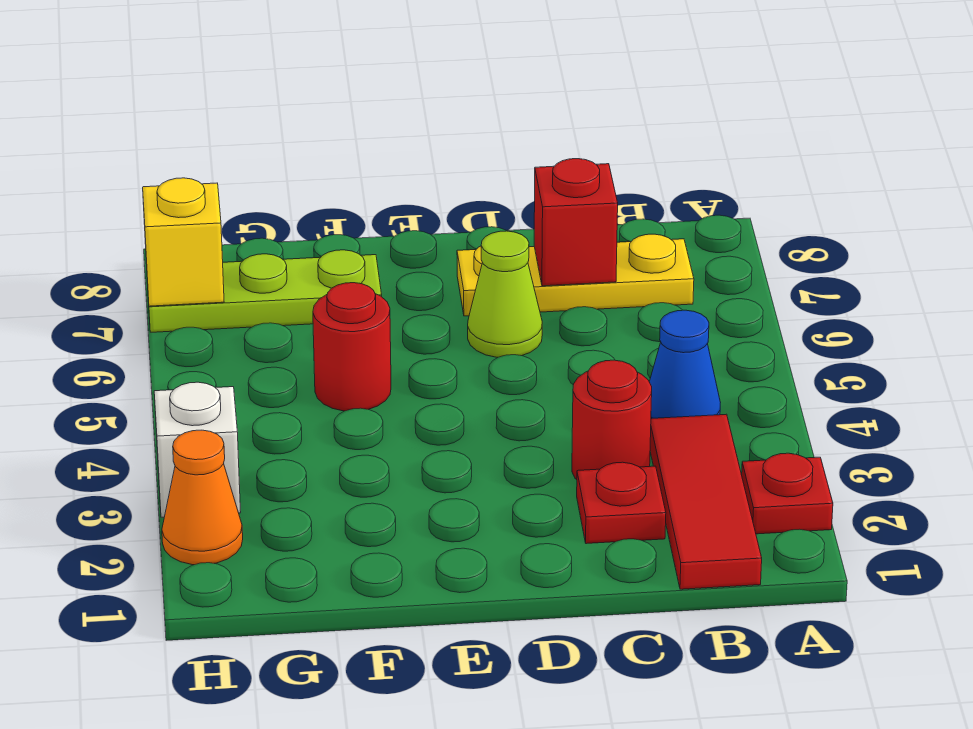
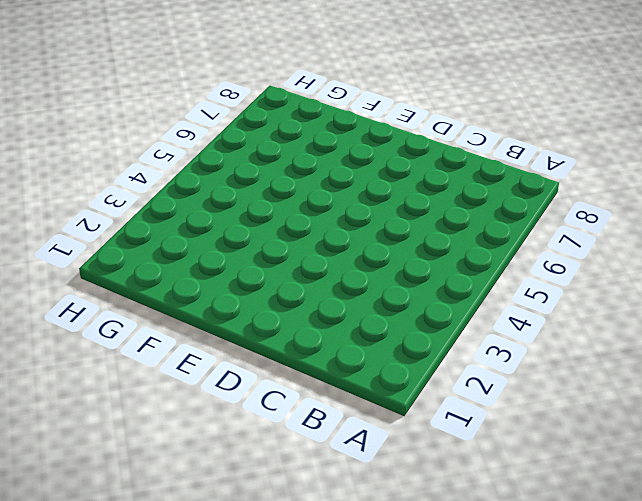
none -> red plate A2 level 1
none -> red tile B1:B3 level 1
none -> blue cone B4 level 1

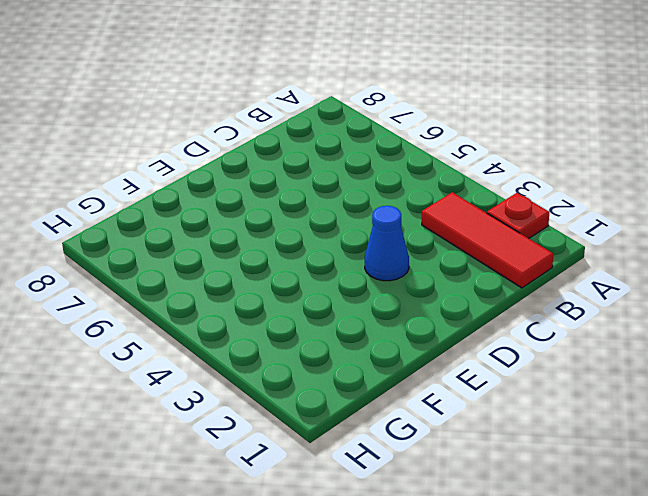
blue cone D3 level 1 -> blue cone B4 level 1
none -> yellow plate B7:D7 level 1
none -> red plate C2 level 1
none -> red round brick C3 level 1

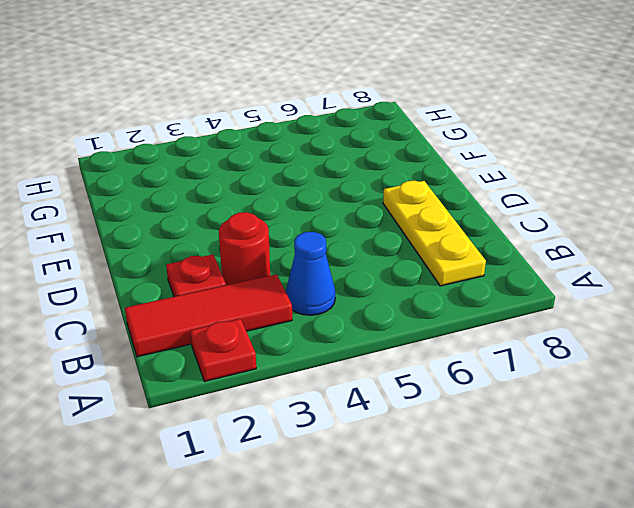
none -> lime cone D6 level 1
none -> red round brick F5 level 1
none -> lime plate F7:H7 level 1

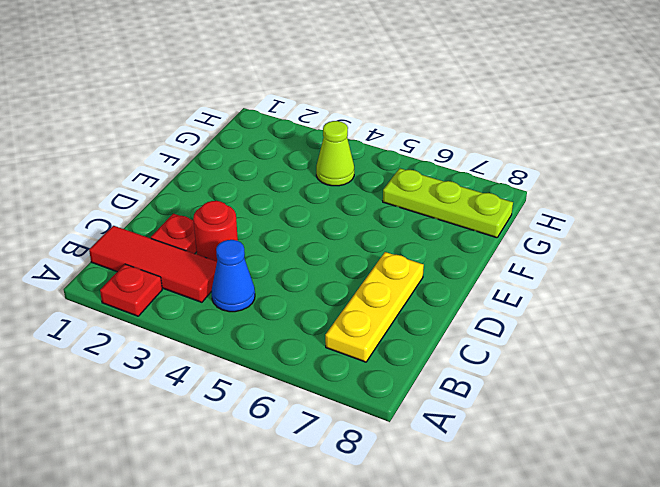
lime cone G4 level 1 -> lime cone D6 level 1
lime plate G6:G8 level 1 -> lime plate F7:H7 level 1
none -> red round brick F5 level 1
none -> orange cone H2 level 1
none -> white brick H3 level 1

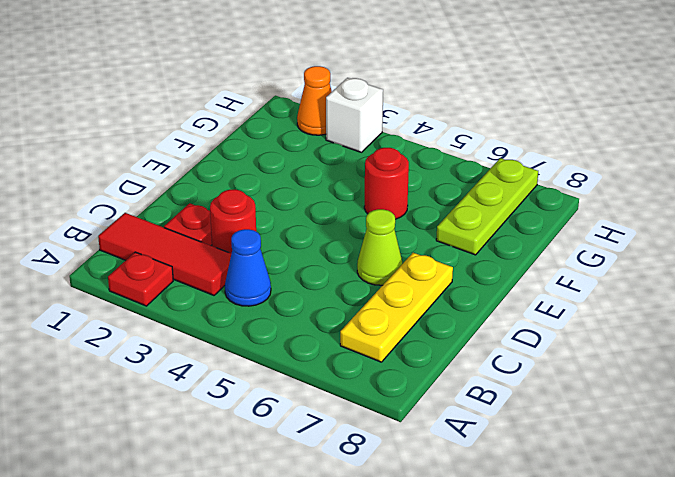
none -> red brick C7 level 2
none -> yellow brick H7 level 2

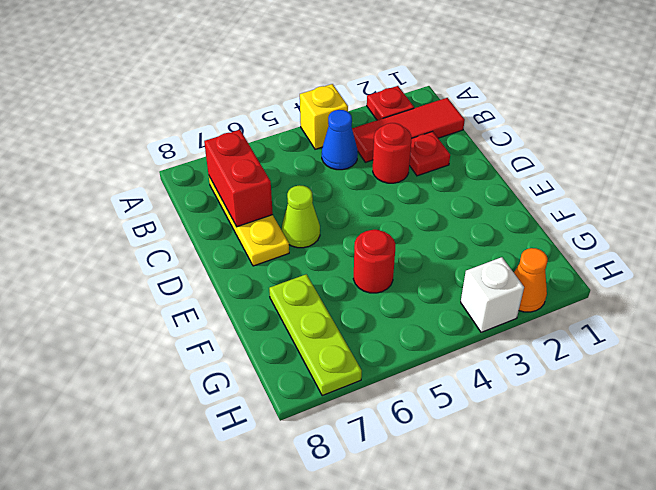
yellow brick A4 level 1 -> yellow brick H7 level 2
red brick B7:C7 level 2 -> red brick C7 level 2

